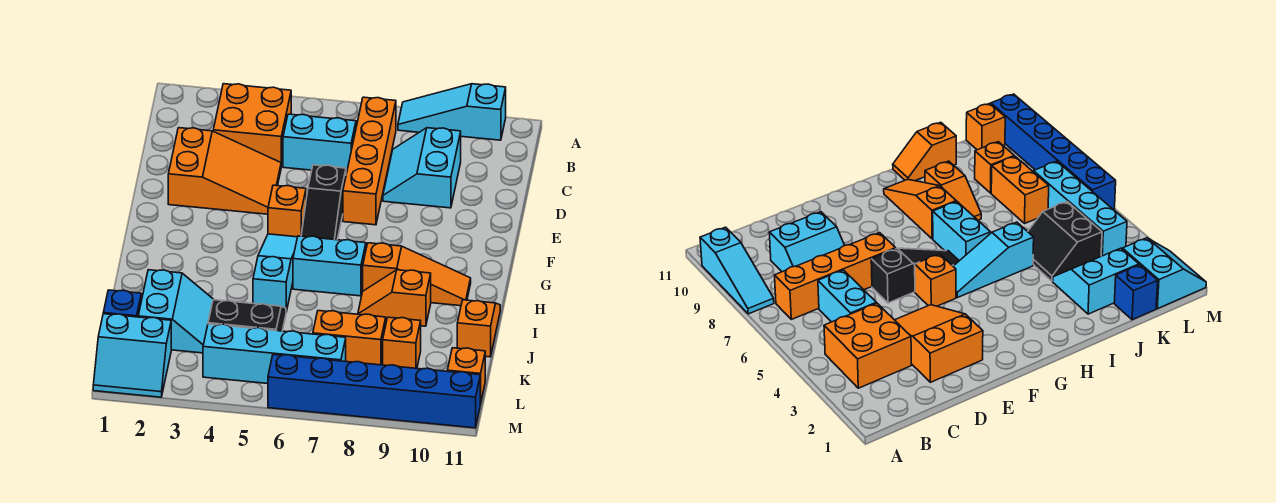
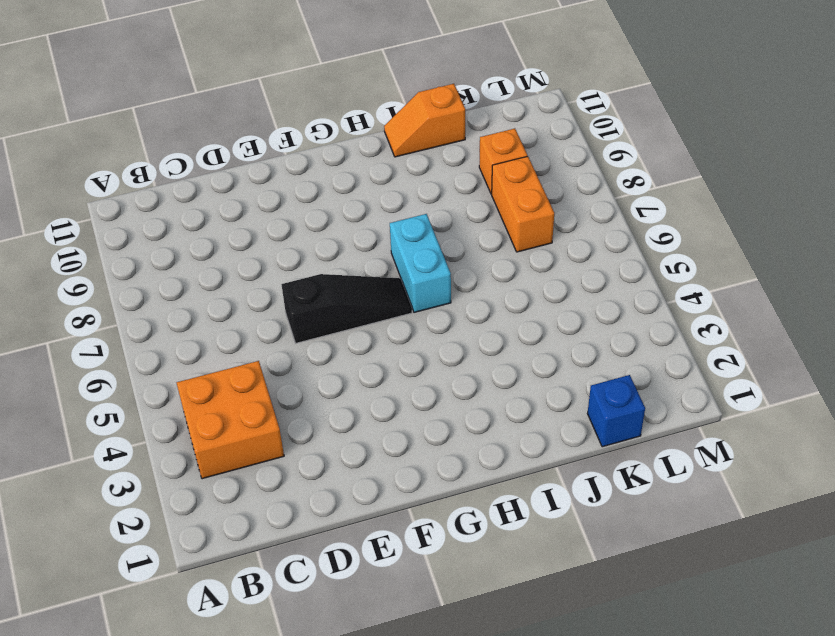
none -> cyan slope A8:A10 level 1 top 10
none -> orange brick B7:E7 level 1
none -> cyan brick C5:C6 level 1

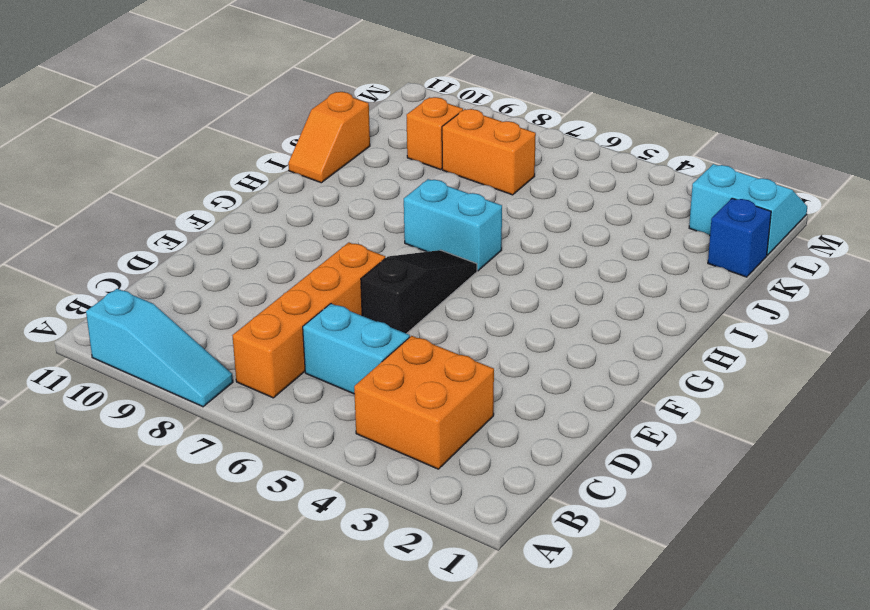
none -> cyan slope C8:D9 level 1 top 9
none -> orange slope D2:E4 level 1 top 2
none -> orange brick F5 level 1

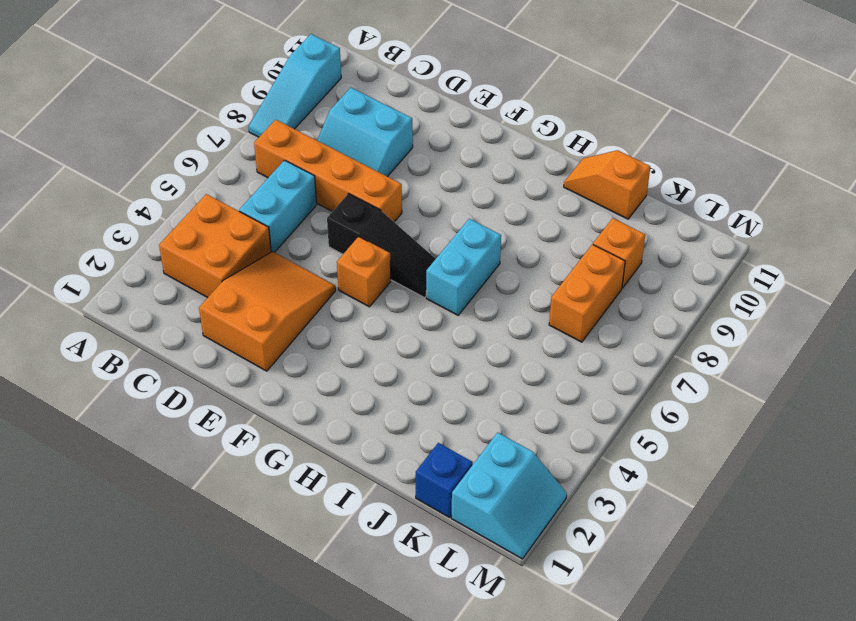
none -> cyan slope G5:I5 level 1 top I
none -> orange slope H8:H10 level 1 top 8
none -> orange slope I8:I9 level 1 top 9

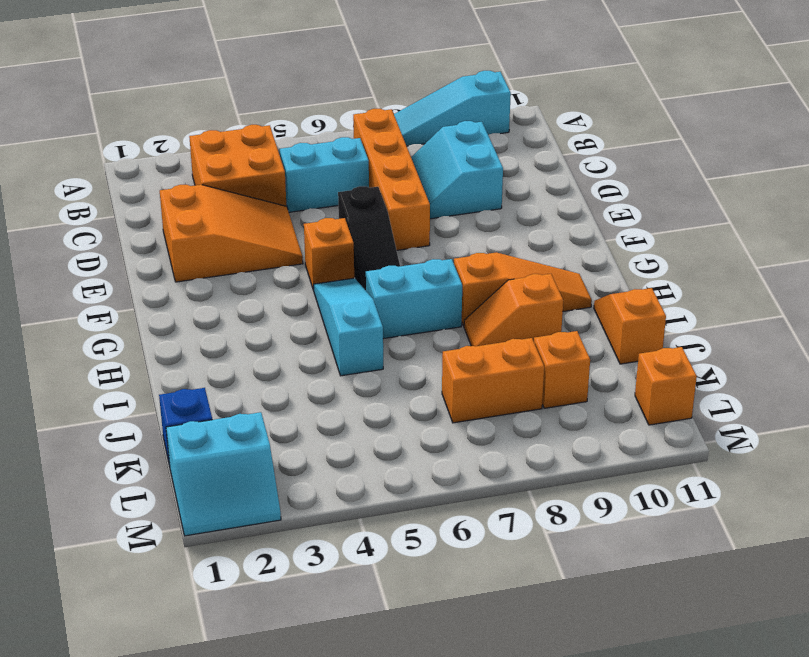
none -> cyan slope J2:K3 level 1 top 2
none -> black slope J4:K5 level 1 top K
none -> cyan brick L4:L7 level 1

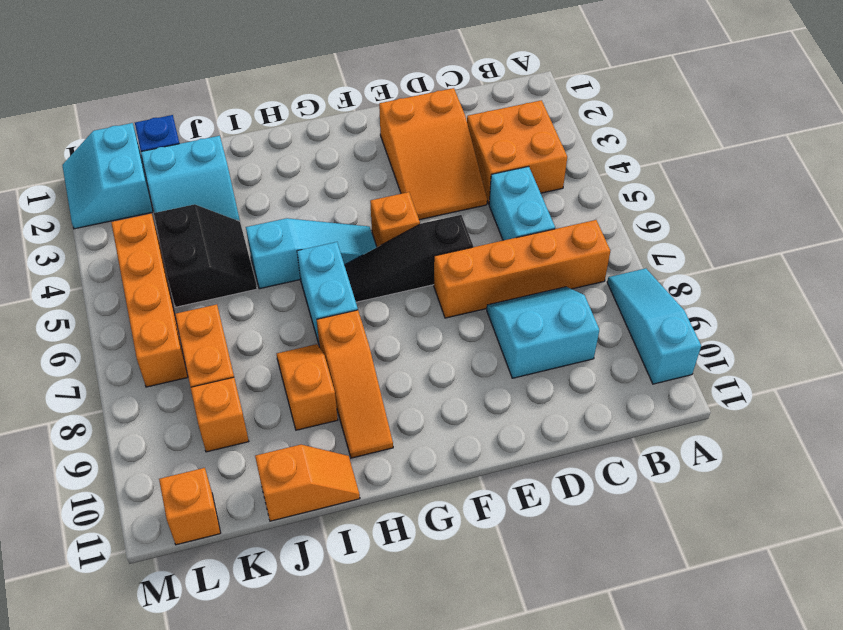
orange brick L4:L7 level 1 -> cyan brick L4:L7 level 1
none -> blue brick M6:M11 level 1

